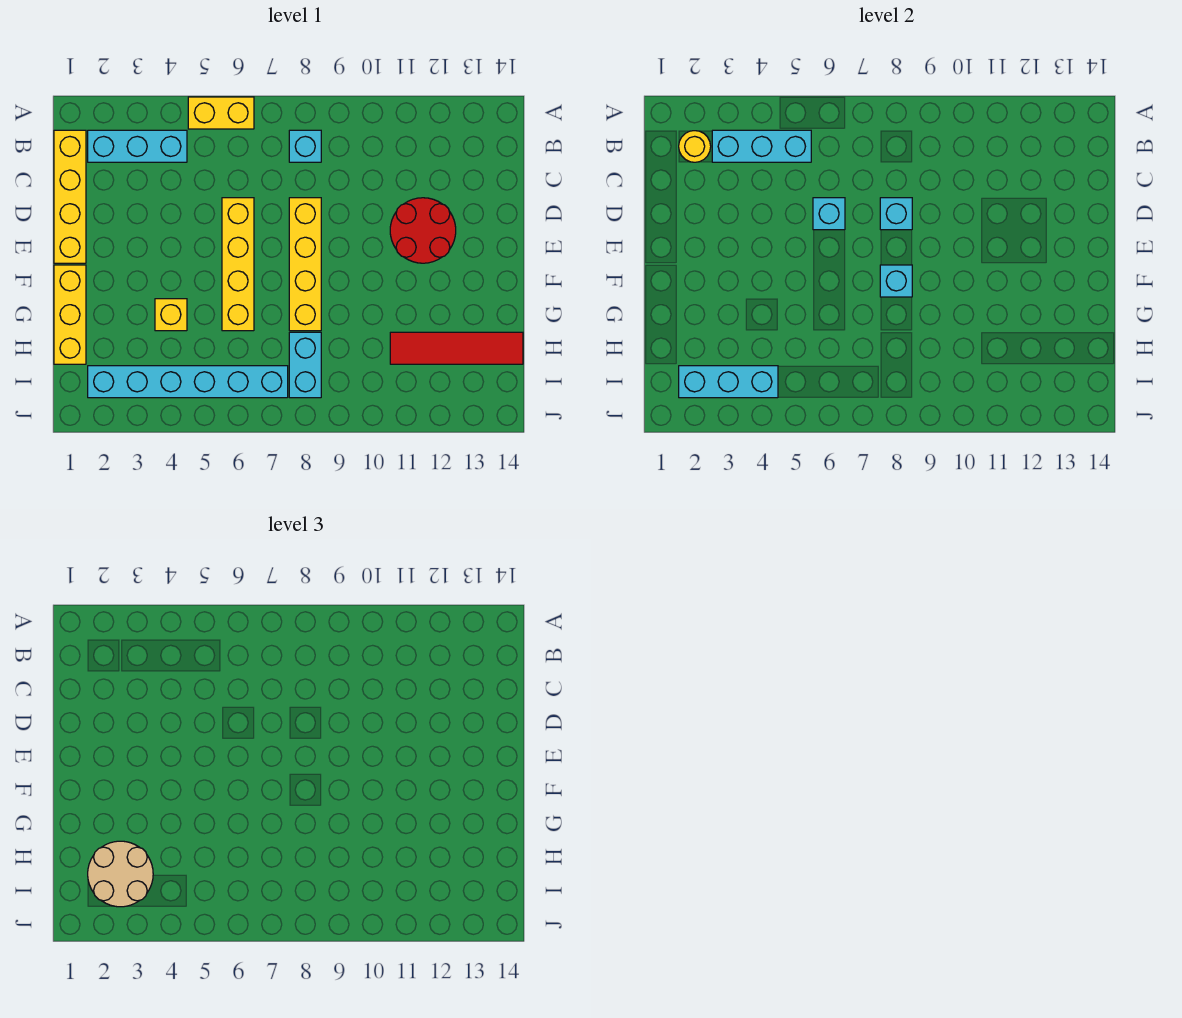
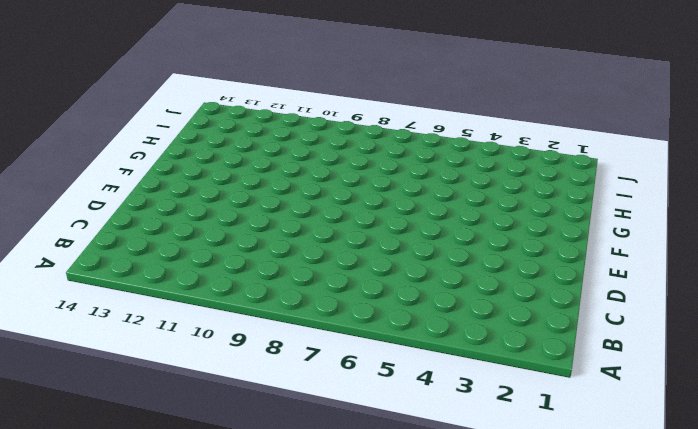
none -> yellow brick A5:A6 level 1
none -> yellow brick B1:E1 level 1
none -> cyan brick B2:B4 level 1

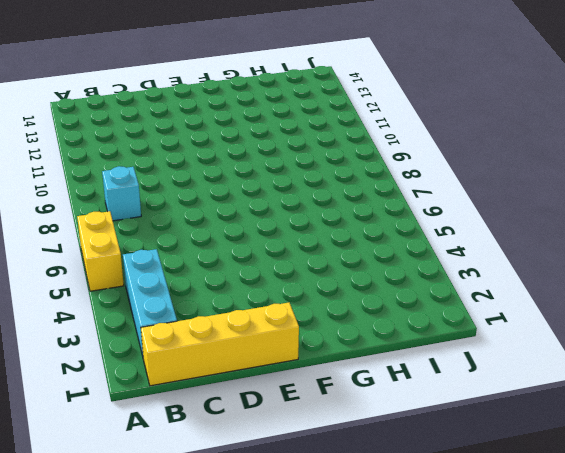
none -> yellow brick D6:G6 level 1
none -> yellow brick D8:G8 level 1
none -> red round brick D11:E12 level 1

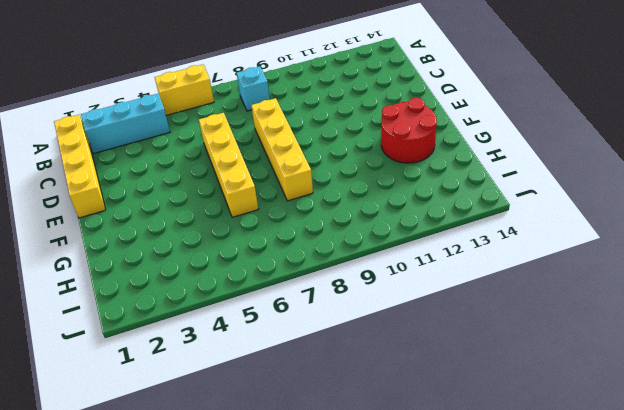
red round brick F12:G13 level 1 -> red round brick D11:E12 level 1
none -> yellow brick F1:H1 level 1
none -> yellow brick G4 level 1
none -> cyan brick H8:I8 level 1

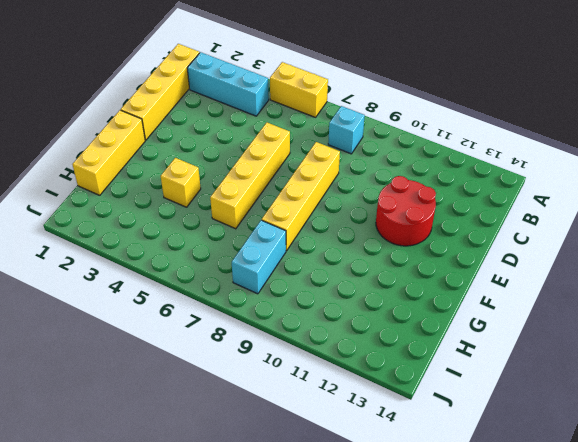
none -> red tile H11:H14 level 1
none -> cyan brick I2:I7 level 1
none -> yellow round brick B2 level 2

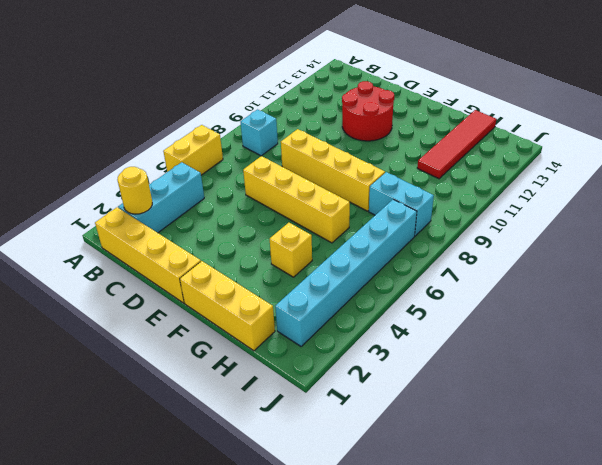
none -> cyan brick B3:B5 level 2
none -> cyan brick D6 level 2
none -> cyan brick D8 level 2

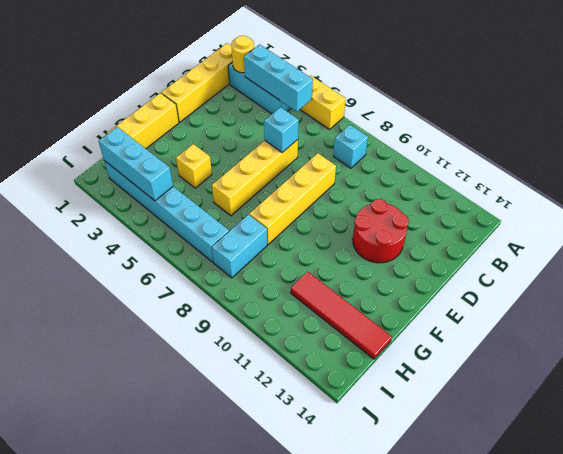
none -> cyan brick D8 level 2
none -> cyan brick F8 level 2
none -> tan round brick H2:I3 level 3

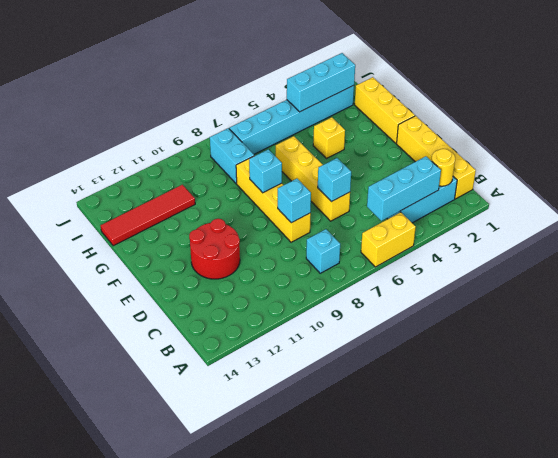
none -> tan round brick H2:I3 level 3

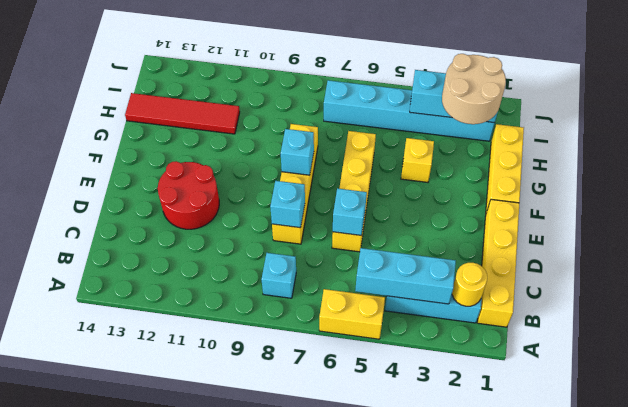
none -> cyan brick H8:I8 level 1

